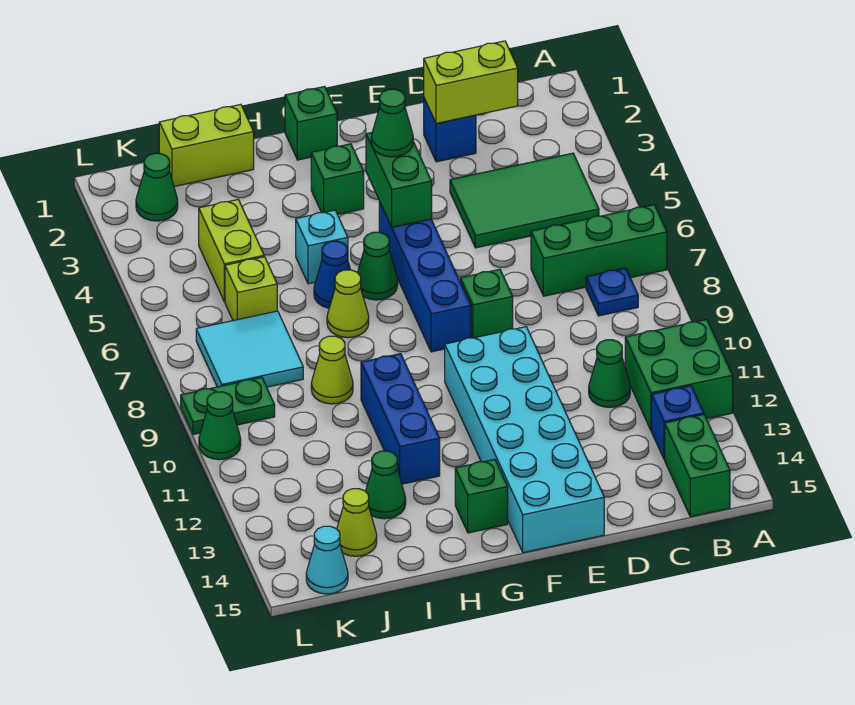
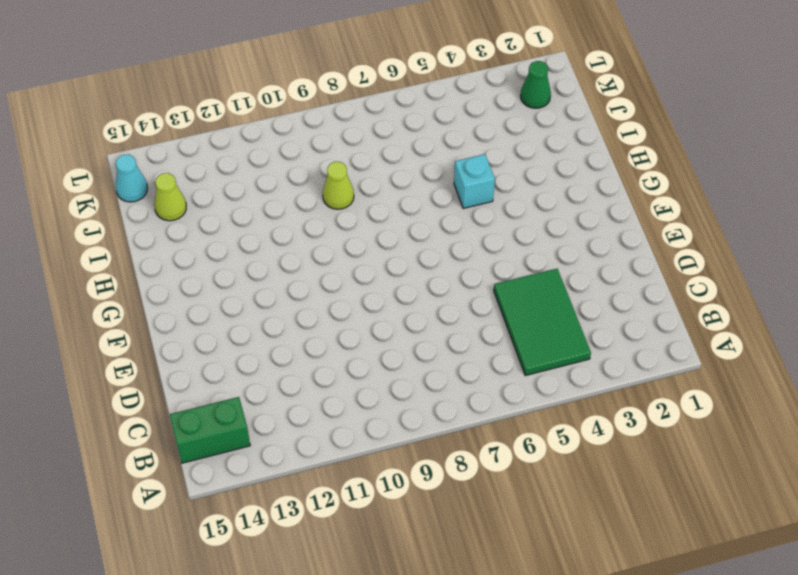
none -> green brick A7:C7 level 1
none -> green brick A11:B12 level 1
none -> blue plate B8 level 1
none -> blue brick B13 level 1

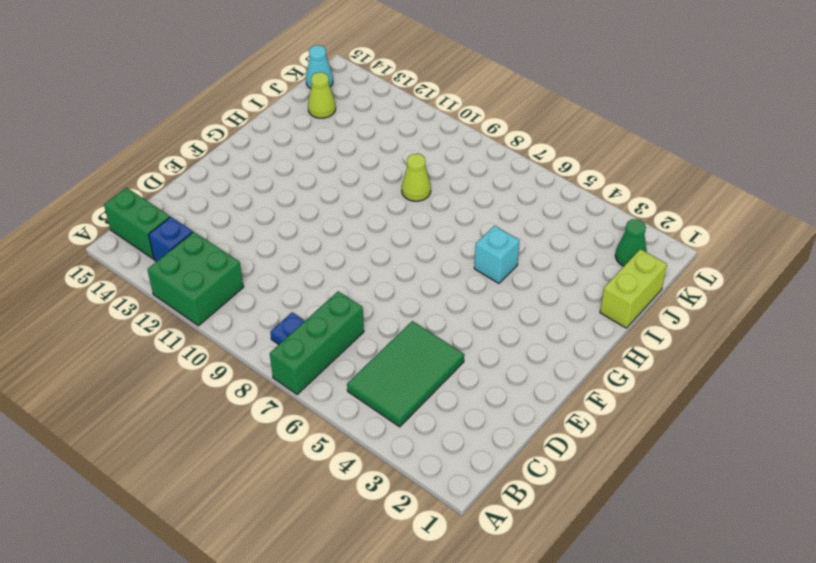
none -> green cone C11 level 1
none -> blue brick D2 level 1
none -> green brick E8 level 1
none -> cyan brick E10:F15 level 1

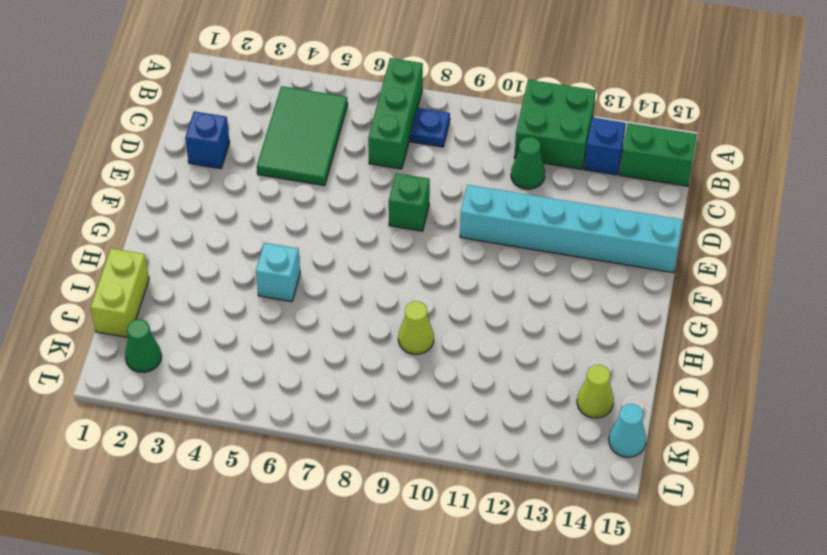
cyan brick E10:E15 level 1 -> cyan brick E10:F15 level 1
none -> blue brick F5:F8 level 1
none -> green brick G1 level 1
none -> green brick G3 level 1
none -> green cone G6 level 1

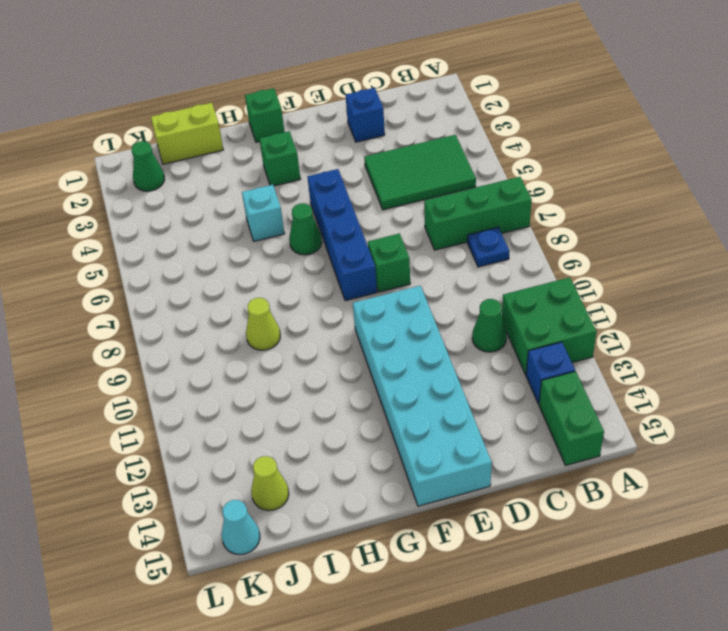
none -> green brick G14 level 1
none -> blue cone H6 level 1
none -> lime cone H7 level 1
none -> blue brick H10:H12 level 1

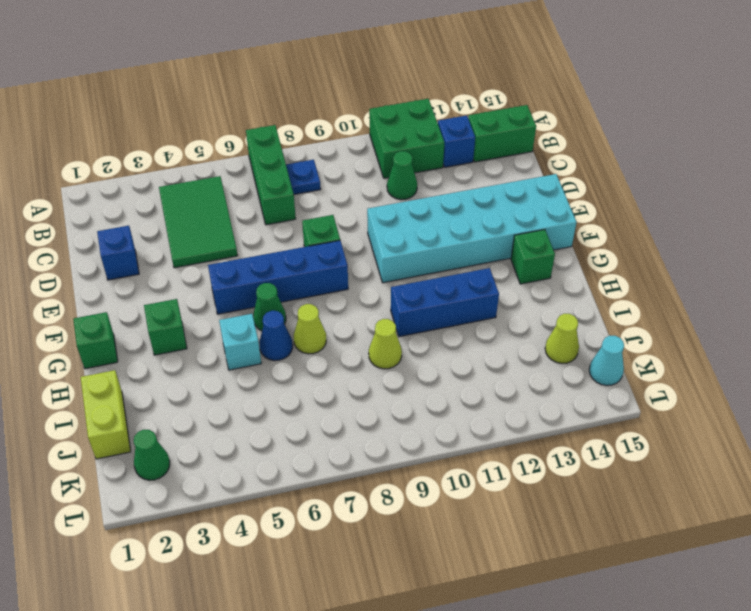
none -> green cone I13 level 1
none -> lime brick J4:J5 level 1
none -> lime brick J6 level 1
none -> cyan tile J7:K8 level 1

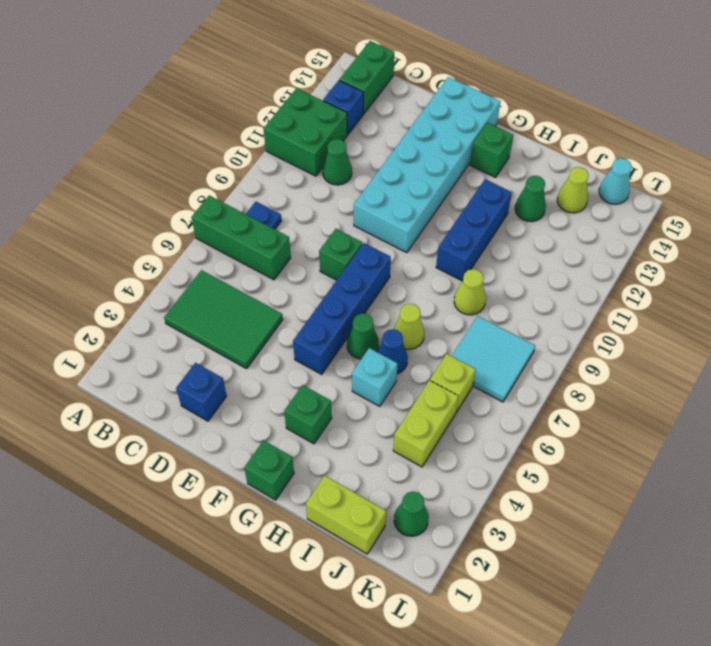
none -> green plate K9:L9 level 1
none -> green cone L10 level 1
none -> lime brick C2:D2 level 2
none -> green brick F4:F5 level 2

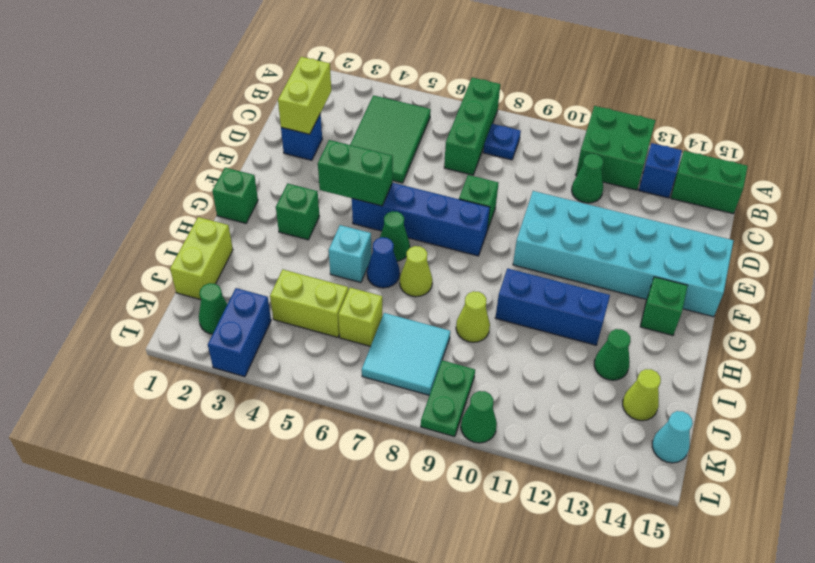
blue brick K3:L3 level 1 -> none
none -> green cone F4 level 3

